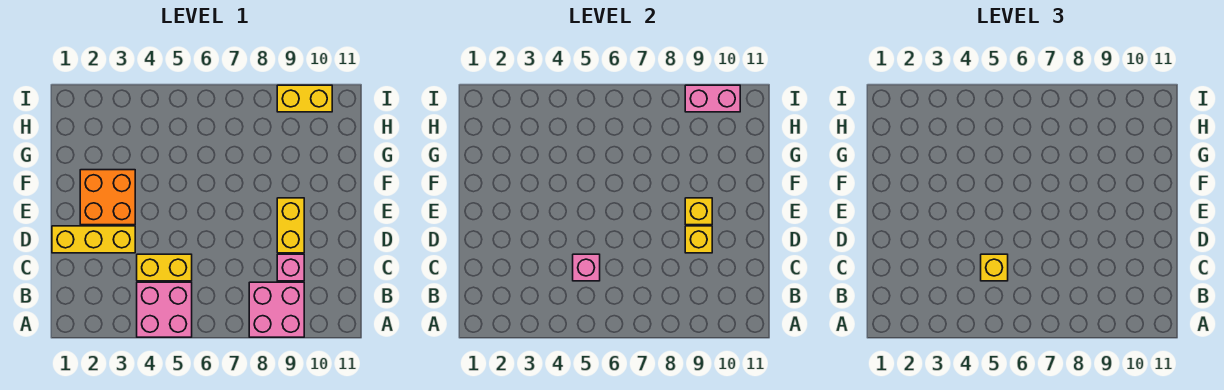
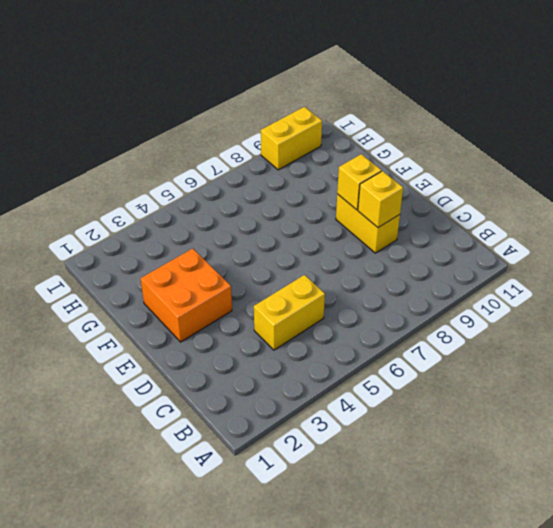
none -> pink brick A4:B5 level 1
none -> pink brick A8:B9 level 1
none -> pink brick C9 level 1

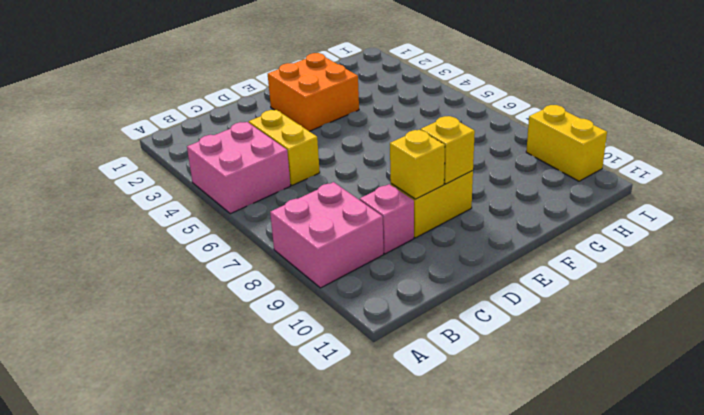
none -> yellow brick D1:D3 level 1
none -> pink brick C5 level 2
none -> pink brick I9:I10 level 2

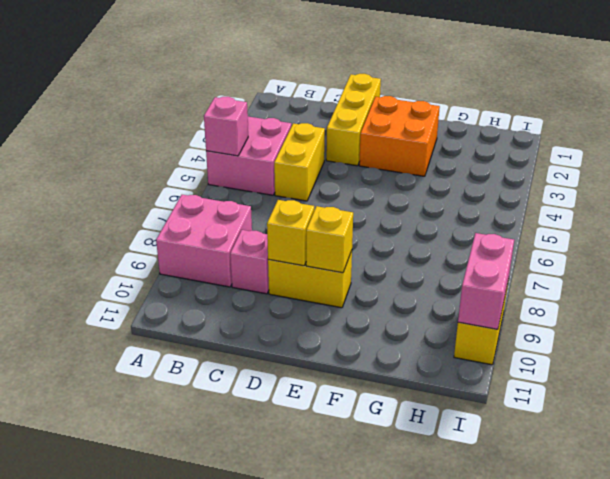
pink brick A5 level 2 -> pink brick C5 level 2
none -> yellow brick C5 level 3

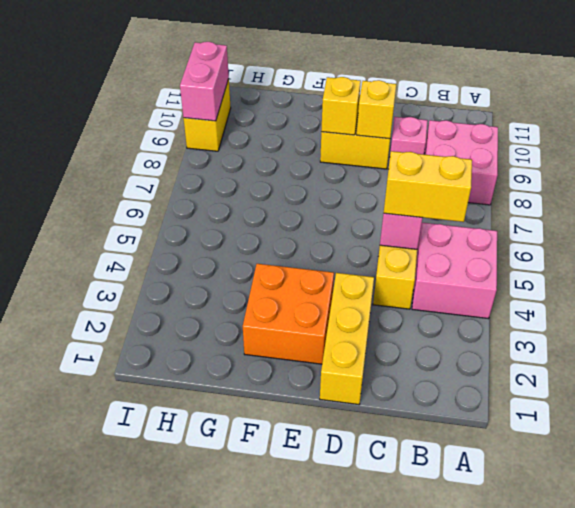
yellow brick B5:C5 level 3 -> yellow brick C5 level 3

